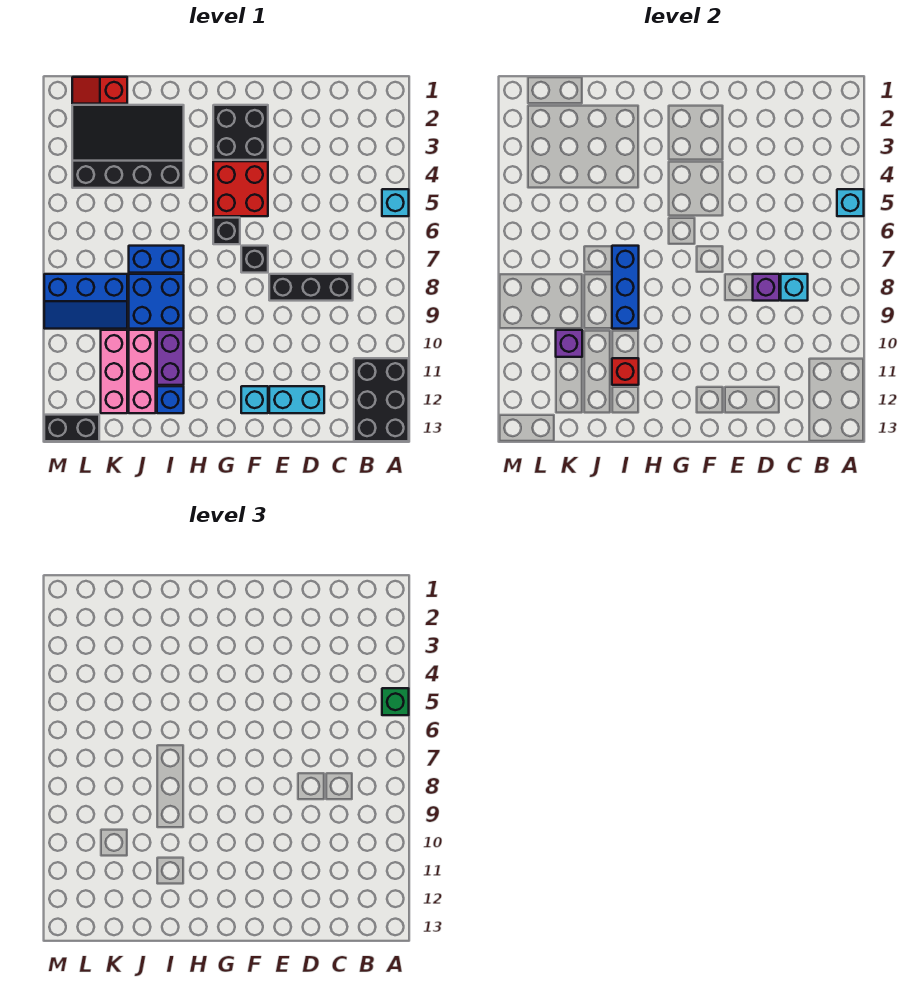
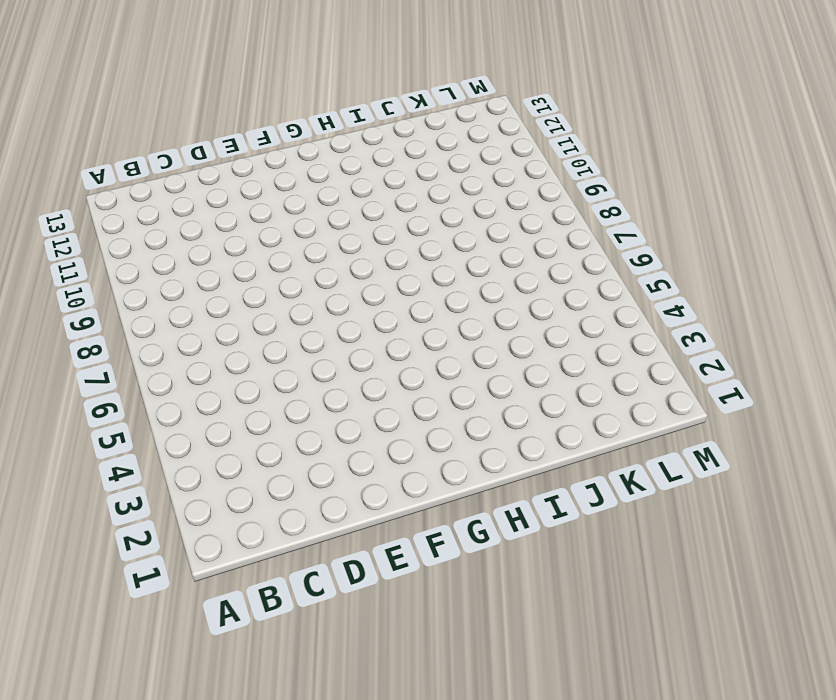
none -> cyan brick A5 level 1
none -> black brick A11:B13 level 1
none -> black brick C8:E8 level 1

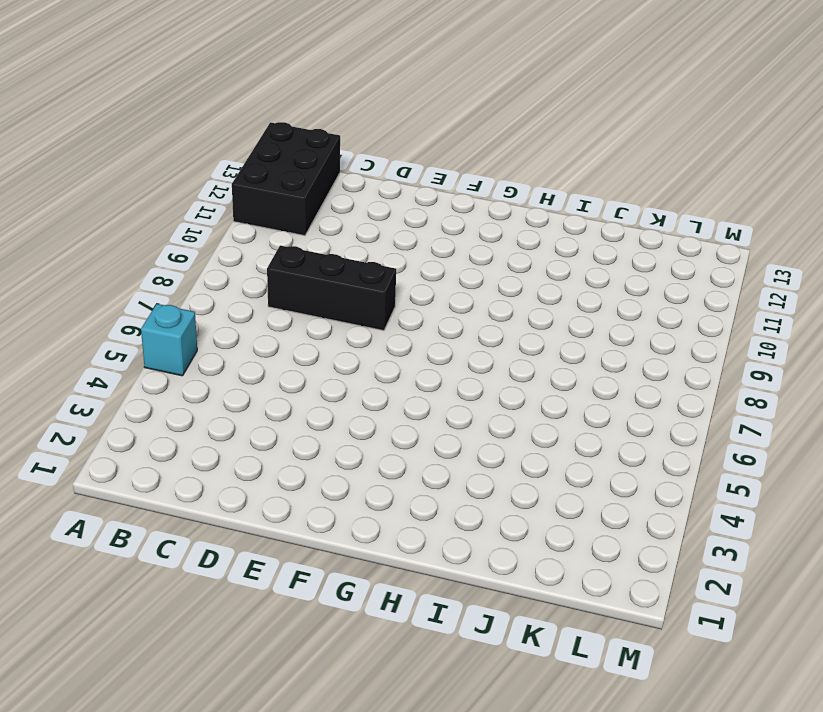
none -> cyan brick D12:E12 level 1
none -> black brick F2:G3 level 1
none -> red brick F4:G5 level 1

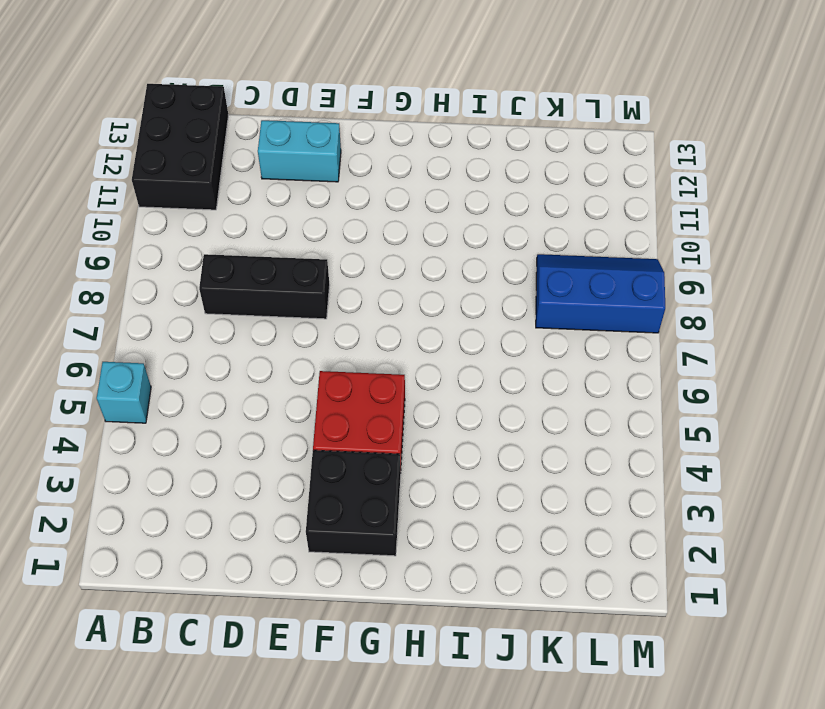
none -> black brick F7 level 1
none -> cyan brick F12 level 1
none -> black brick G6 level 1

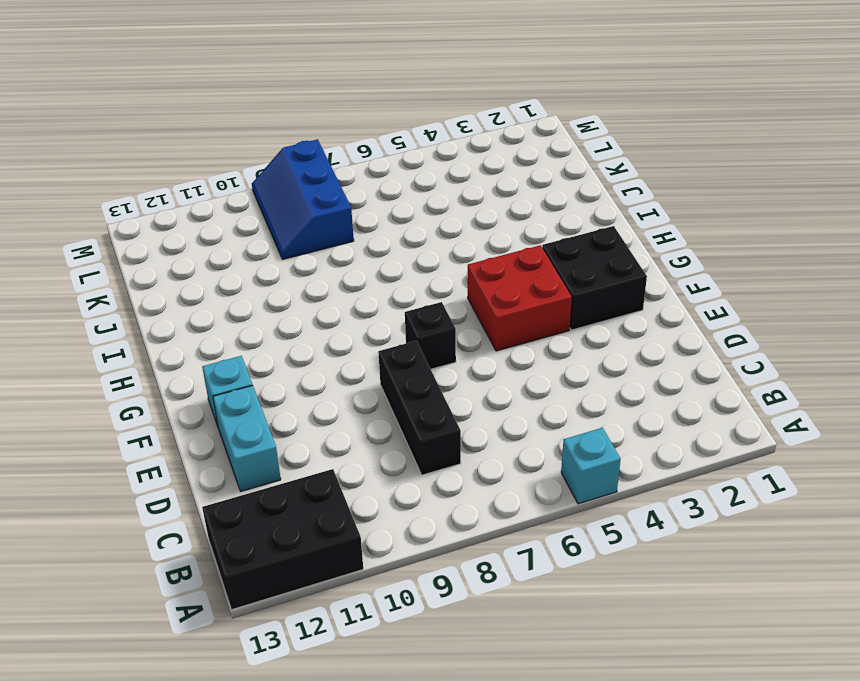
none -> black brick G6 level 1
none -> black slope I2:L4 level 1 top 4
none -> blue brick I7:J7 level 1

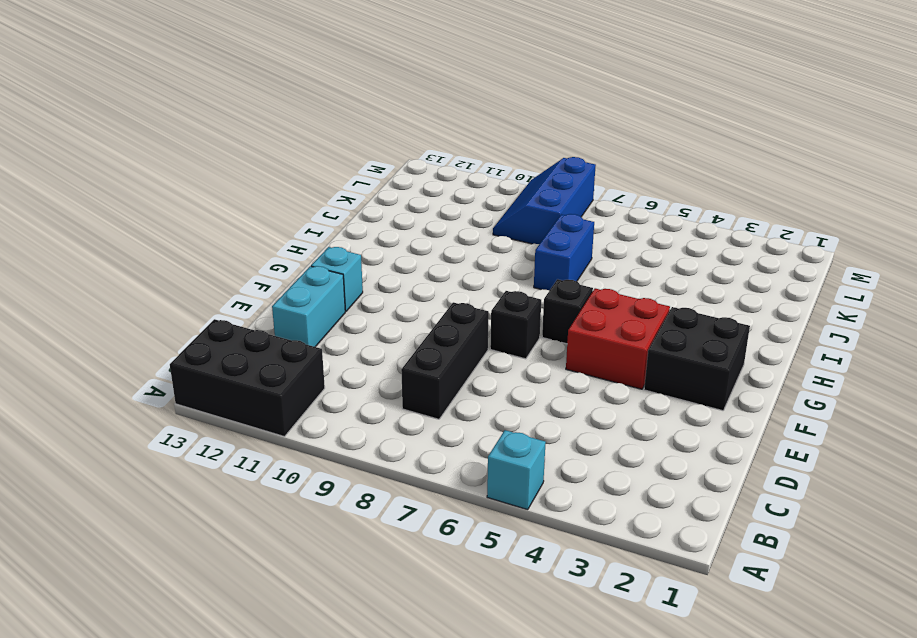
none -> black slope I2:L4 level 1 top 4
none -> blue brick I8:J9 level 1
none -> purple brick I10:I11 level 1

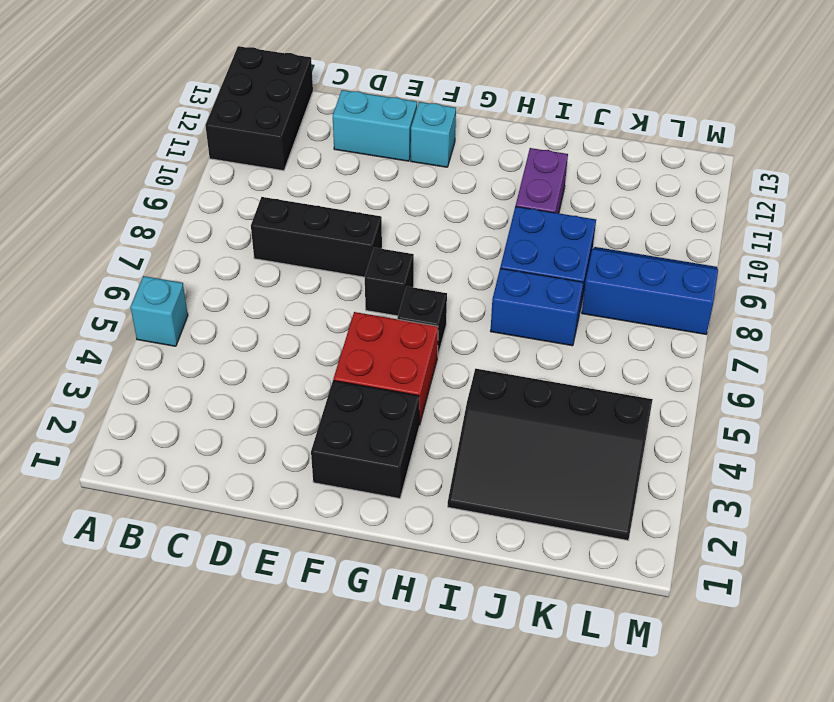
none -> blue brick I12 level 1
none -> pink brick J10:J12 level 1
none -> red slope K1:L1 level 1 top K

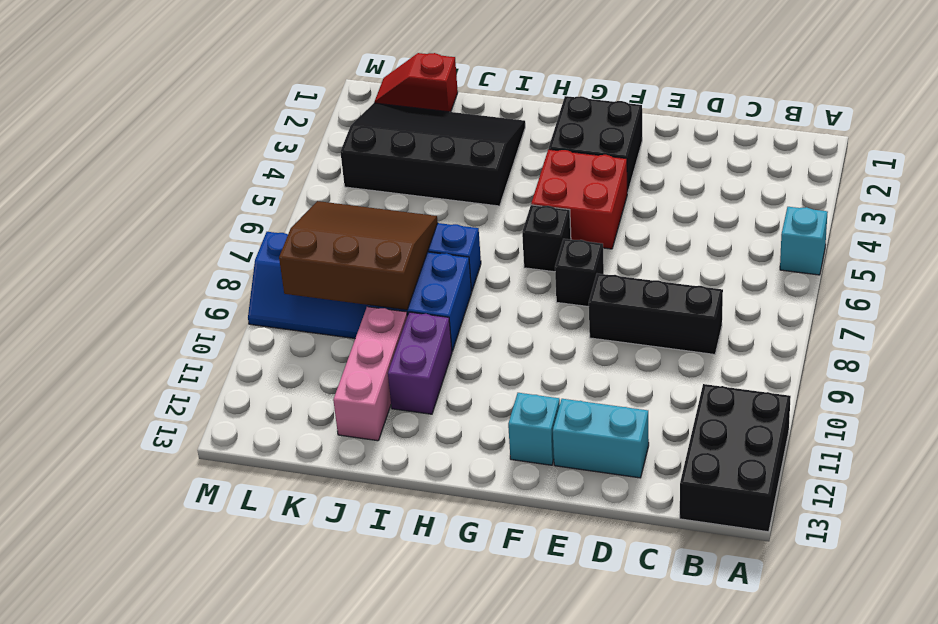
brown slope J7:L9 level 2 top 9 -> none
none -> blue brick I12 level 1
none -> pink brick K10:K12 level 1
none -> black brick L13:M13 level 1

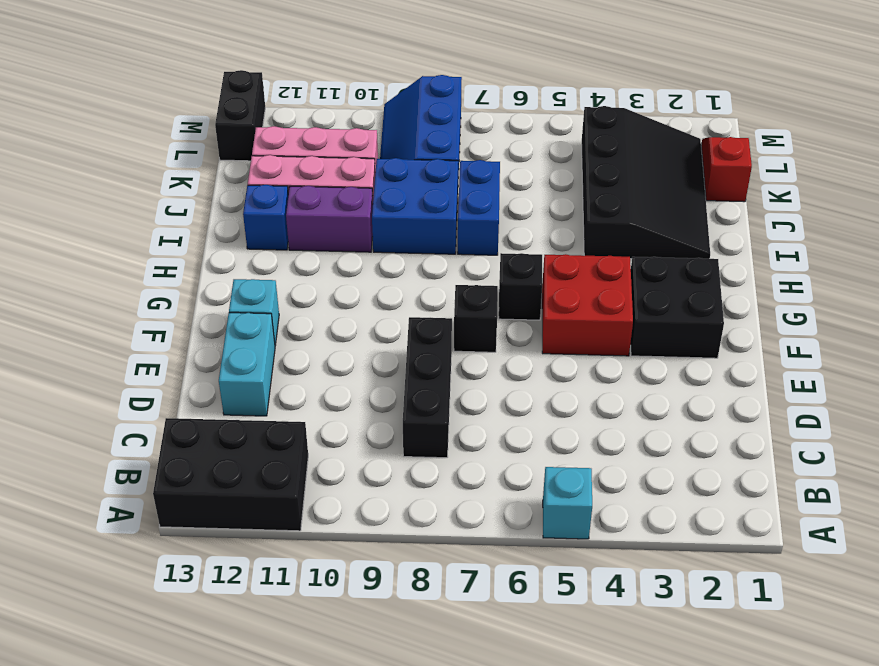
none -> cyan brick A5 level 2
none -> cyan brick C8 level 2
none -> purple brick D8 level 2

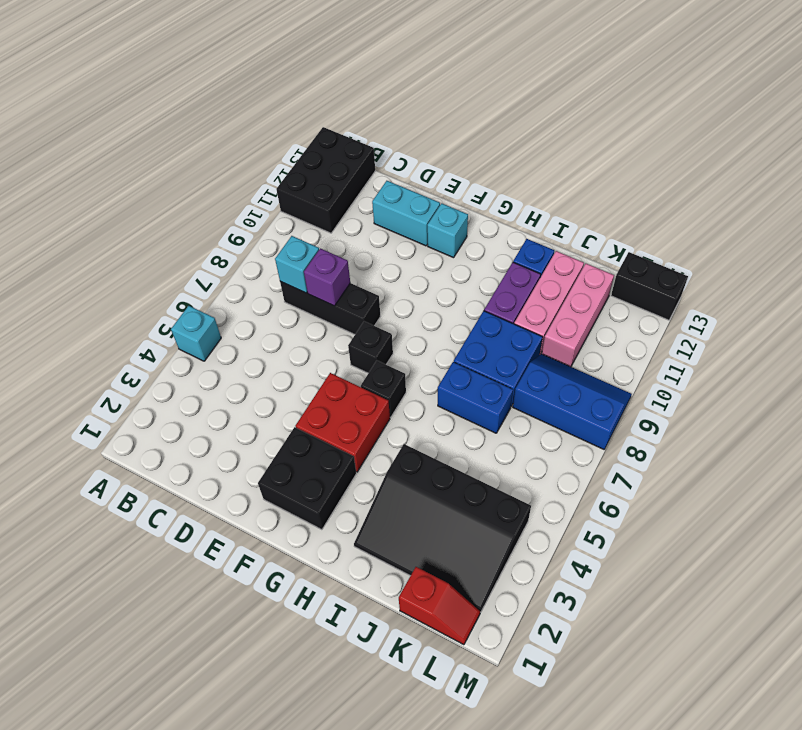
none -> cyan brick A5 level 2
none -> blue brick I7:I9 level 2
none -> red brick I11 level 2

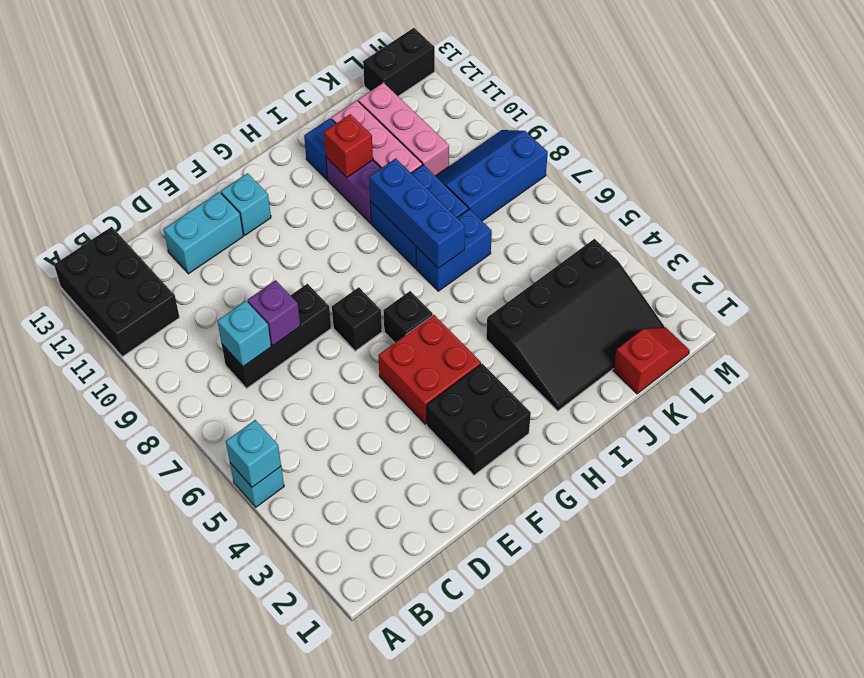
none -> purple brick K10 level 2
none -> green brick A5 level 3

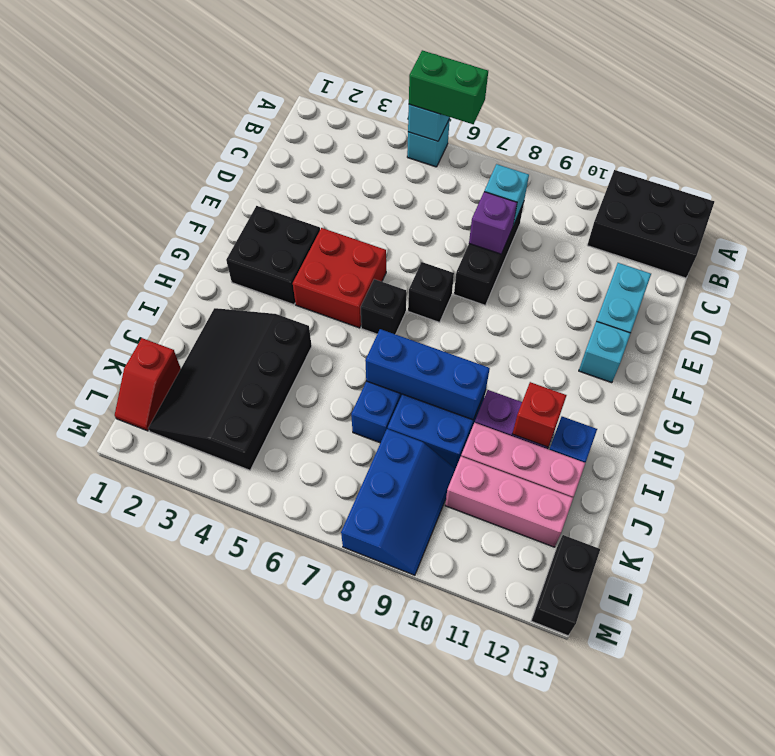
green brick A5:A6 level 3 -> green brick A5 level 3
none -> purple brick K10 level 2

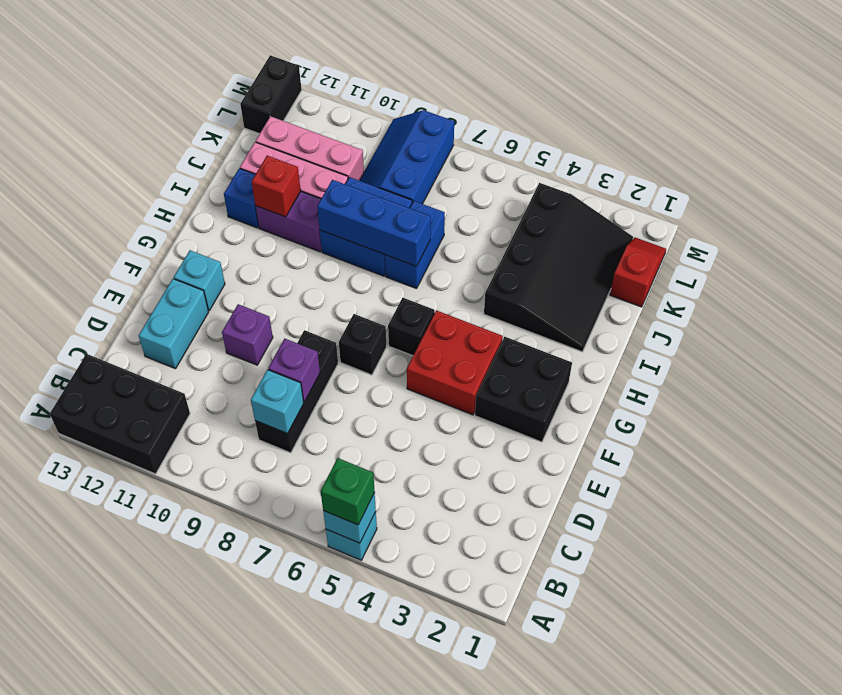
purple brick E10 level 1 -> purple brick K10 level 2

